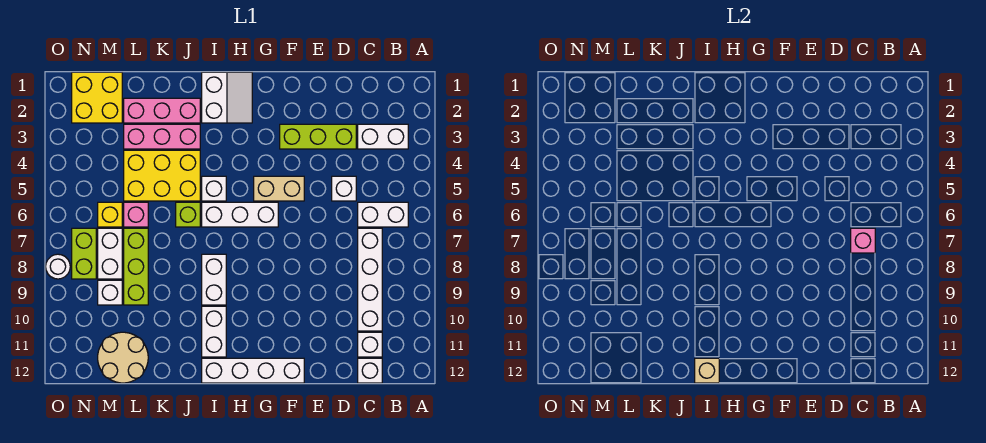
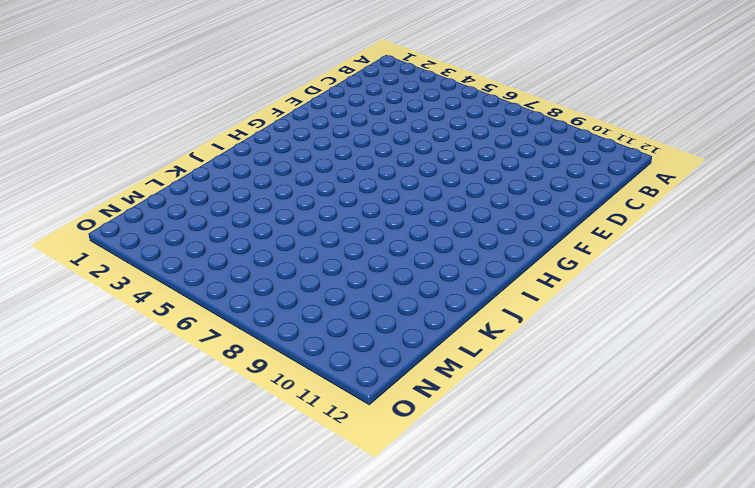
none -> white brick B3:C3 level 1
none -> white brick B6:C6 level 1
none -> white brick C7:C10 level 1

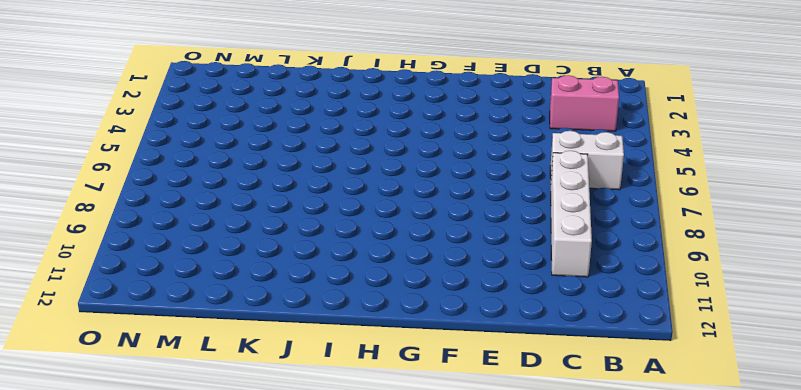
pink brick B3:C3 level 1 -> white brick B3:C3 level 1
none -> white brick C11 level 1
none -> white brick C12 level 1
none -> lime brick D3:F3 level 1

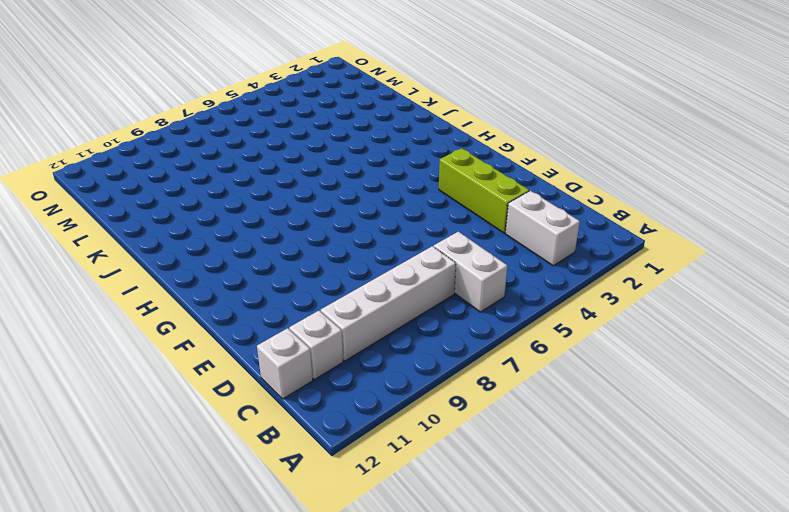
none -> white brick D5 level 1
none -> tan brick F5:G5 level 1
none -> white brick F12:I12 level 1

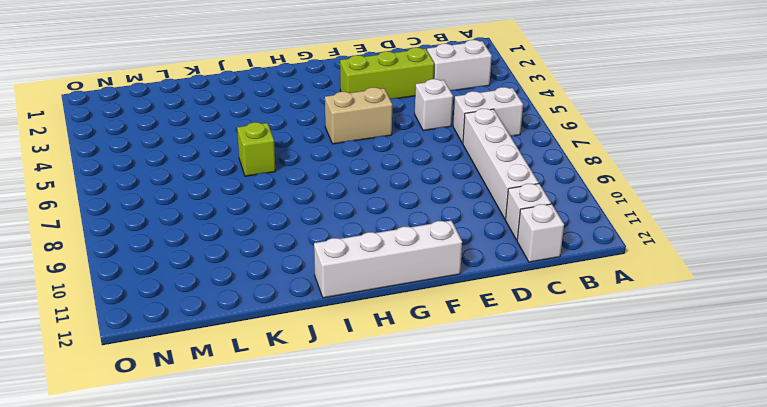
none -> white brick G6:I6 level 1
none -> white slope H1:I2 level 1 top I
none -> white brick I5 level 1

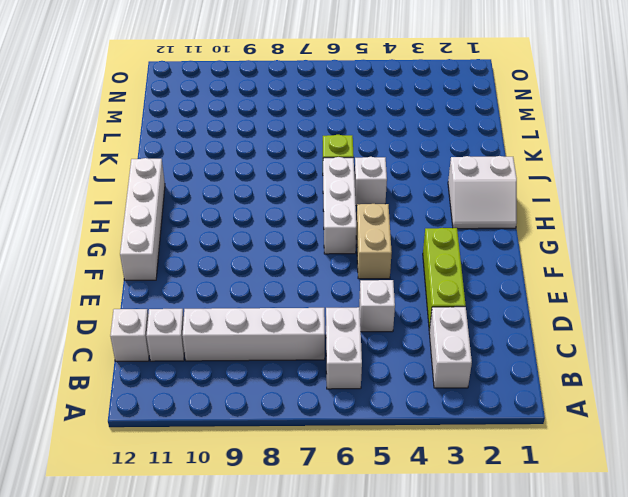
none -> white brick I8:I9 level 1
none -> white brick I10:I11 level 1
none -> pink brick J2:L2 level 1

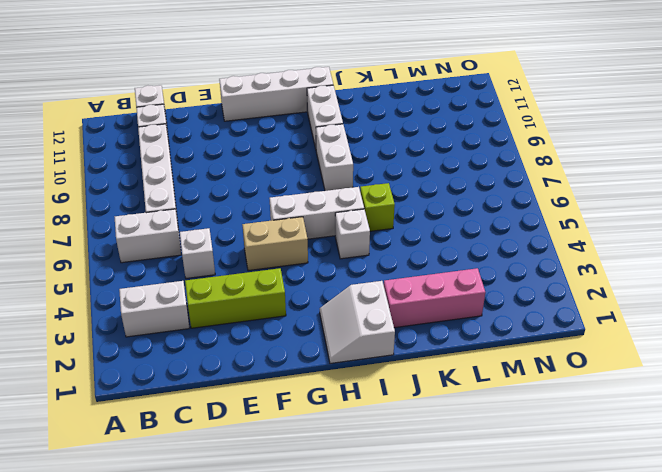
none -> pink brick J3:L3 level 1
none -> yellow brick J4:L5 level 1
none -> pink brick L6 level 1

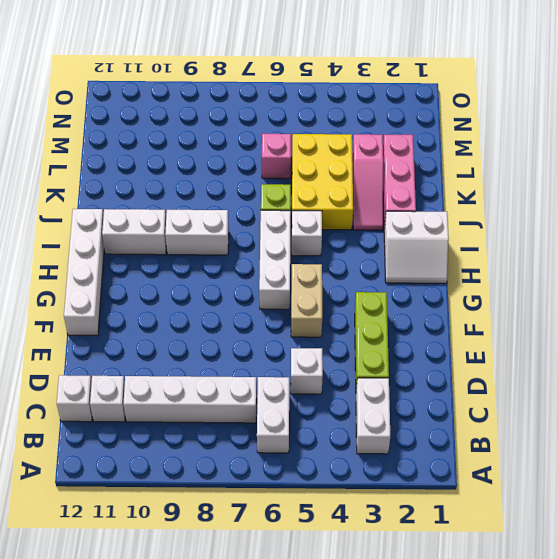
pink slope J3:L3 level 1 top L -> pink brick J3:L3 level 1
none -> lime brick L7:L9 level 1
none -> tan round brick L11:M12 level 1
none -> yellow brick M1:N2 level 1

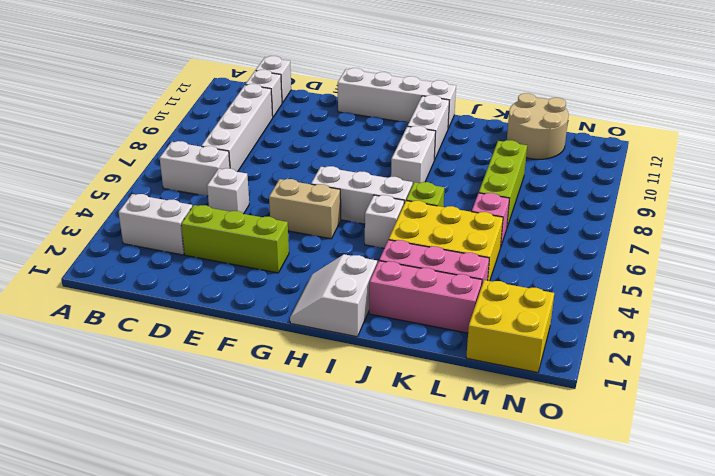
none -> yellow brick M6 level 1
none -> white brick M7:M8 level 1
none -> white brick M9 level 1

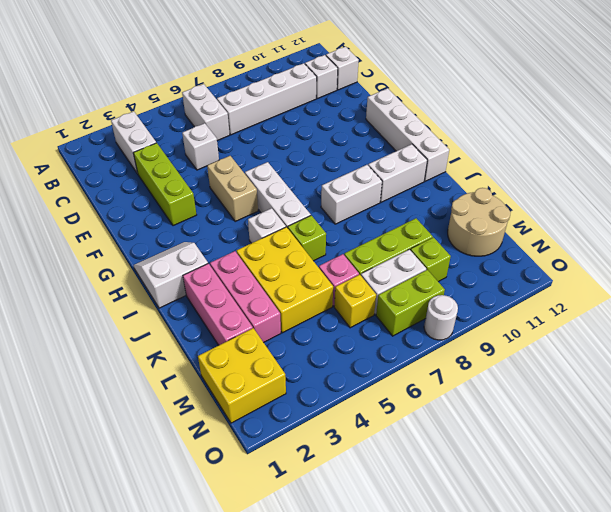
lime brick M9 level 1 -> white brick M9 level 1
none -> pink brick C7 level 2
none -> tan brick I12 level 2

